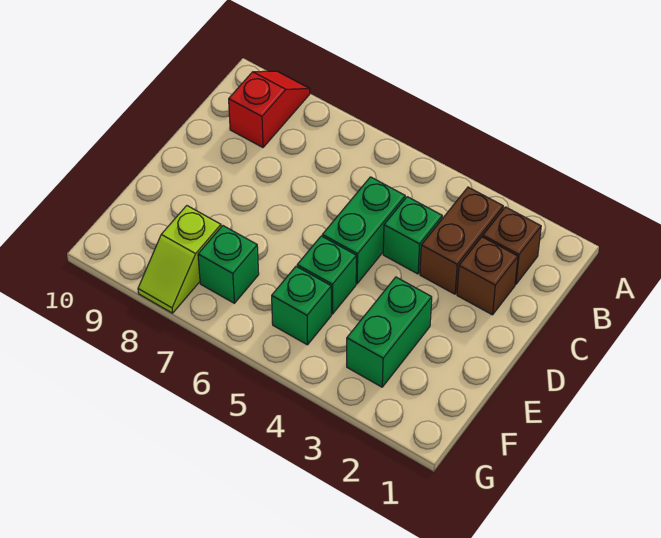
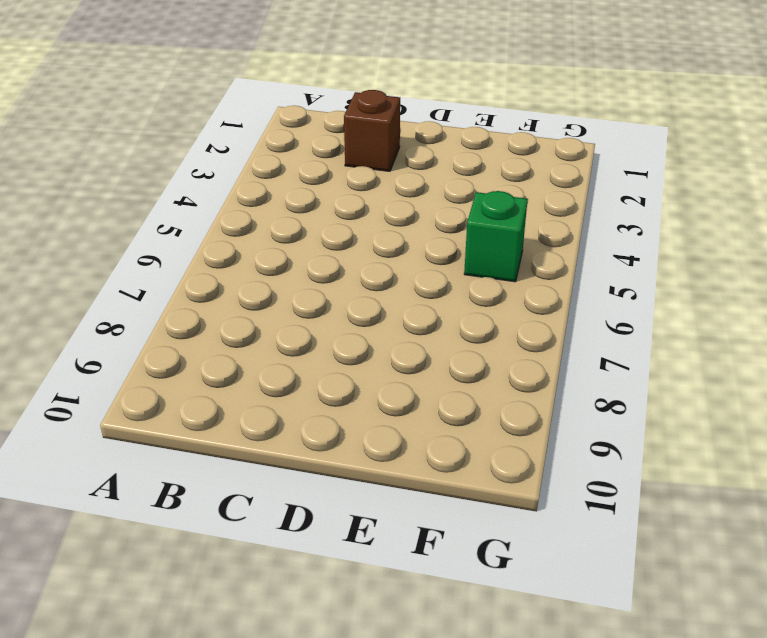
none -> red slope A9:B9 level 1 top B
none -> brown brick B2 level 1

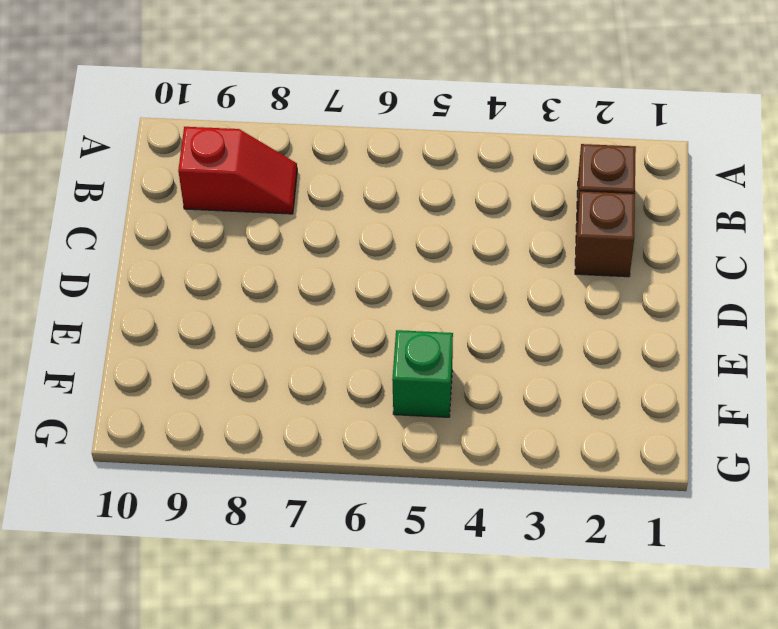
red slope B8:B9 level 1 top 9 -> red slope A9:B9 level 1 top B
none -> brown brick B3:C3 level 1
none -> green brick C4 level 1

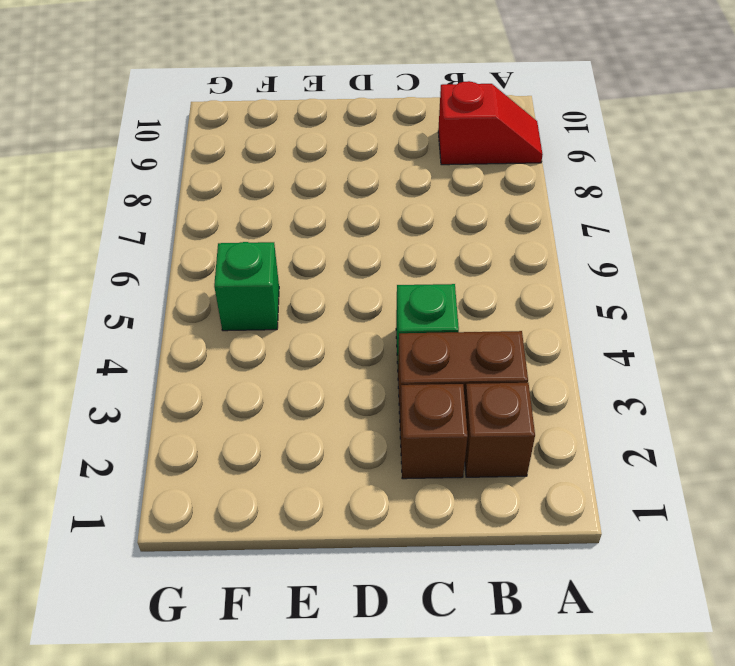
none -> green brick C5:D5 level 1
none -> green brick E3:F3 level 1

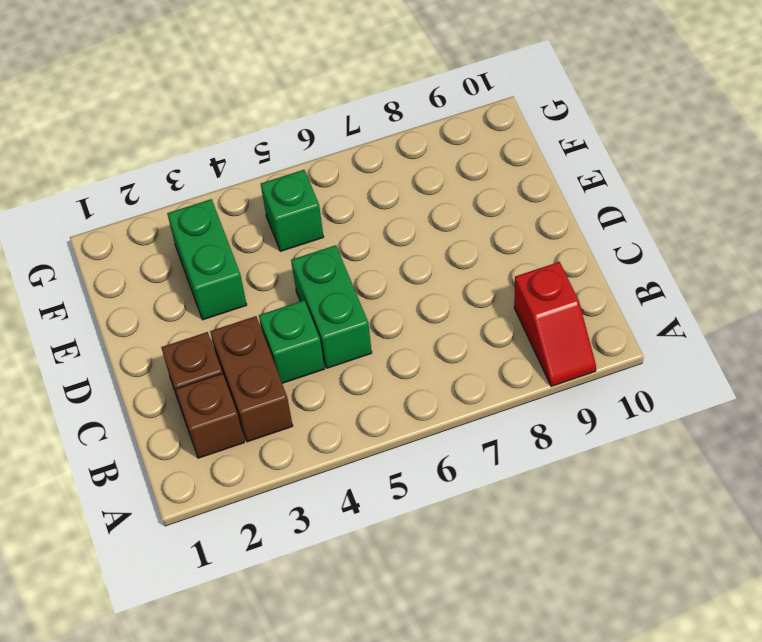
none -> green brick E5 level 1
none -> green brick F7 level 1

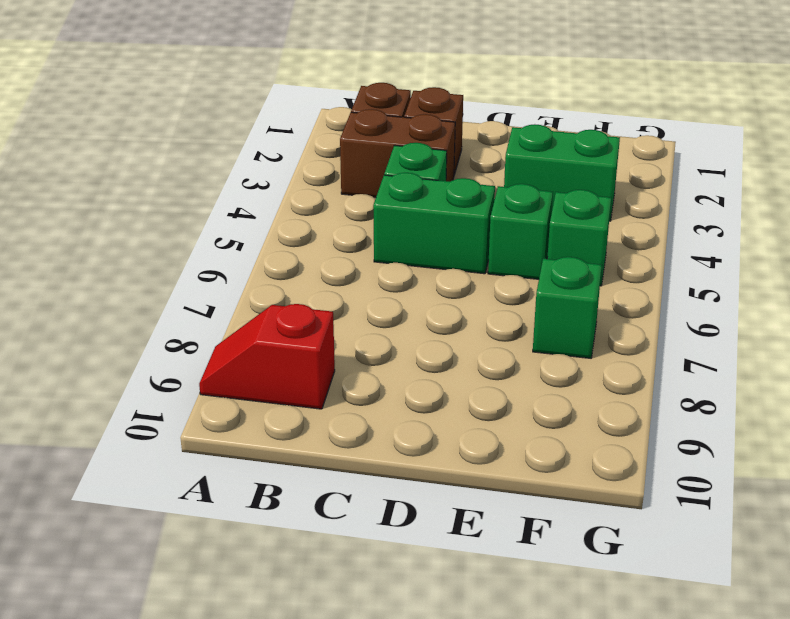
none -> lime slope F8:G8 level 1 top F

